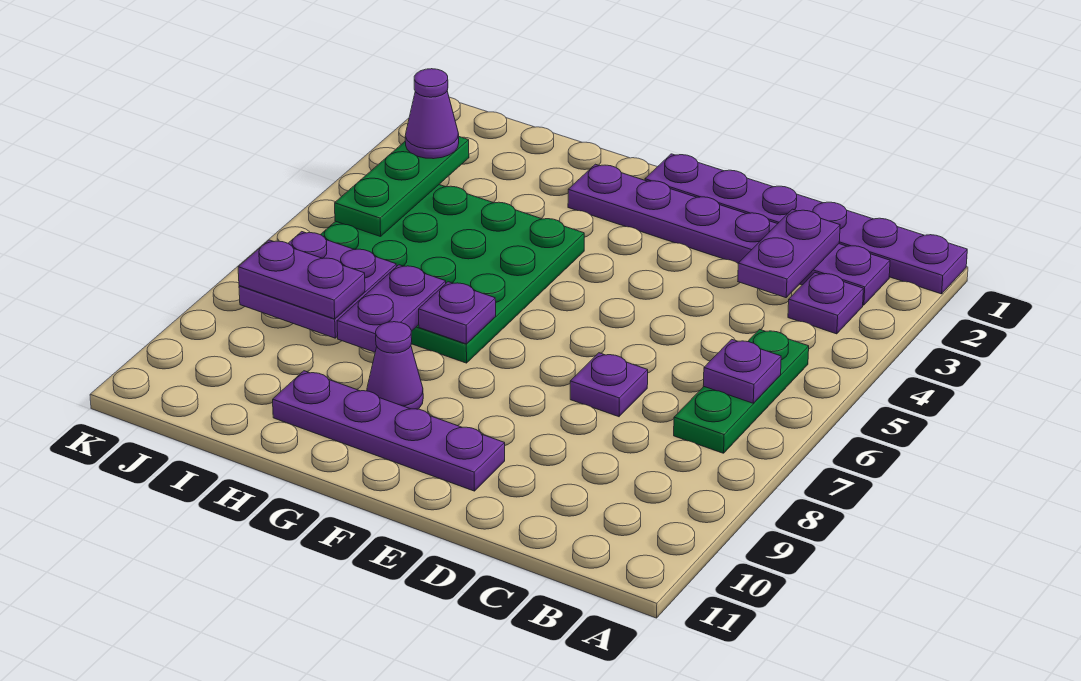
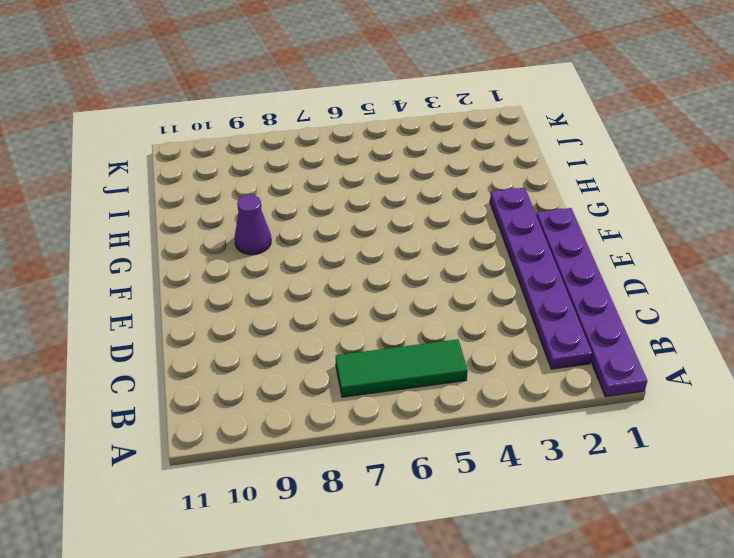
green tile B5:B7 level 1 -> green plate B5:B7 level 1
none -> purple plate B3 level 1
none -> purple plate D7 level 1
none -> purple plate E10:H10 level 1

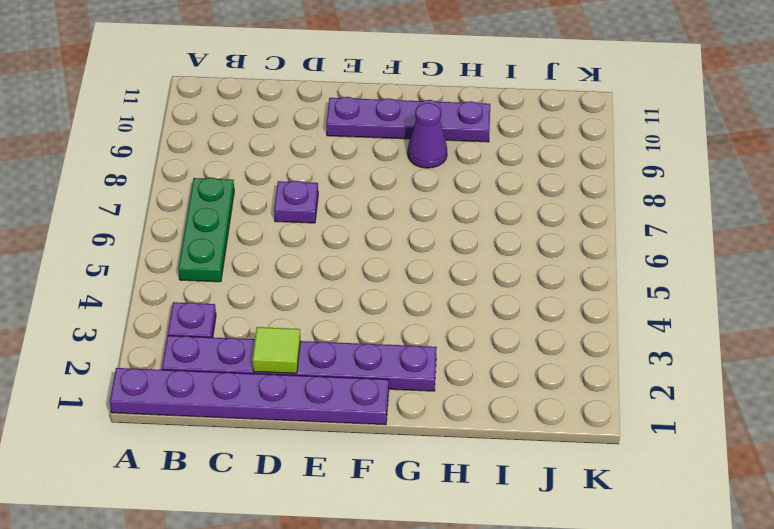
lime tile D2 level 2 -> none
none -> green plate G4:J7 level 1
none -> purple plate B6 level 2
none -> purple plate C2:C3 level 2

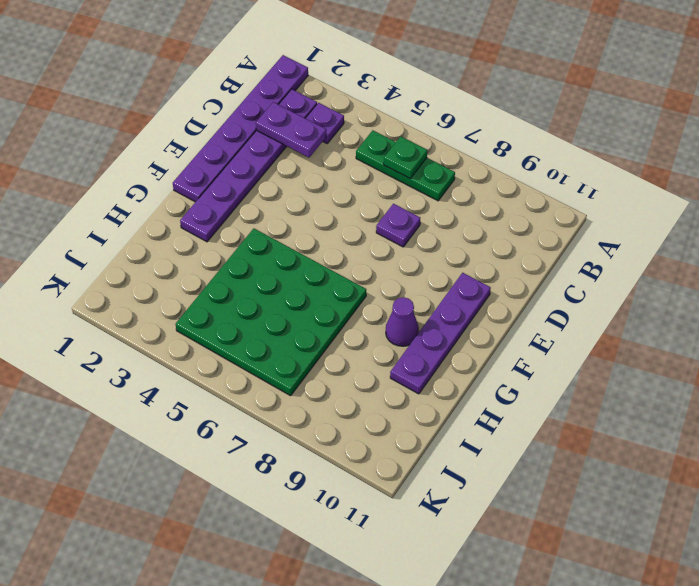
green plate B6 level 2 -> purple plate B6 level 2
none -> purple plate G7 level 2
none -> purple plate H7:H8 level 2
none -> purple plate I7:J8 level 2

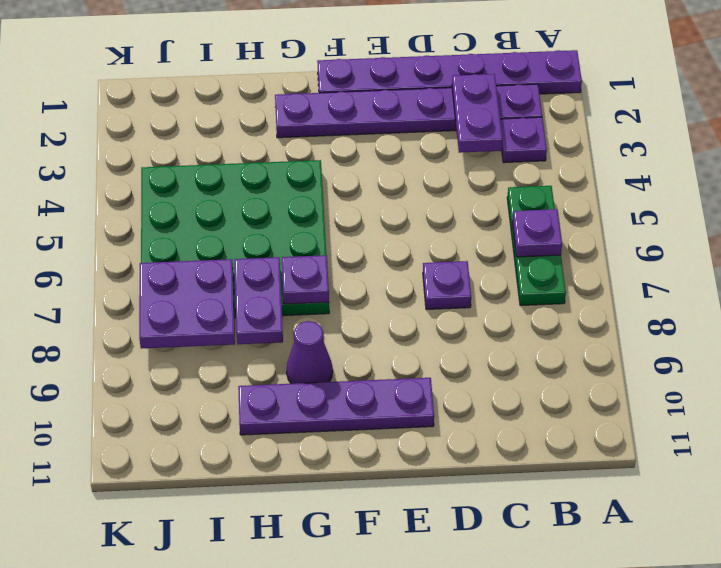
none -> green plate J3:J5 level 2
none -> purple plate I8:J8 level 3
none -> purple cone J3 level 3

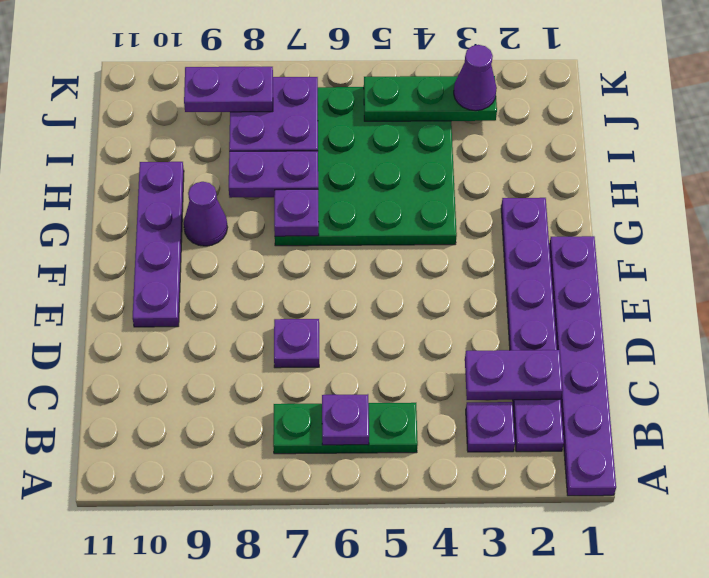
purple plate J8:J9 level 3 -> purple plate I8:J8 level 3

